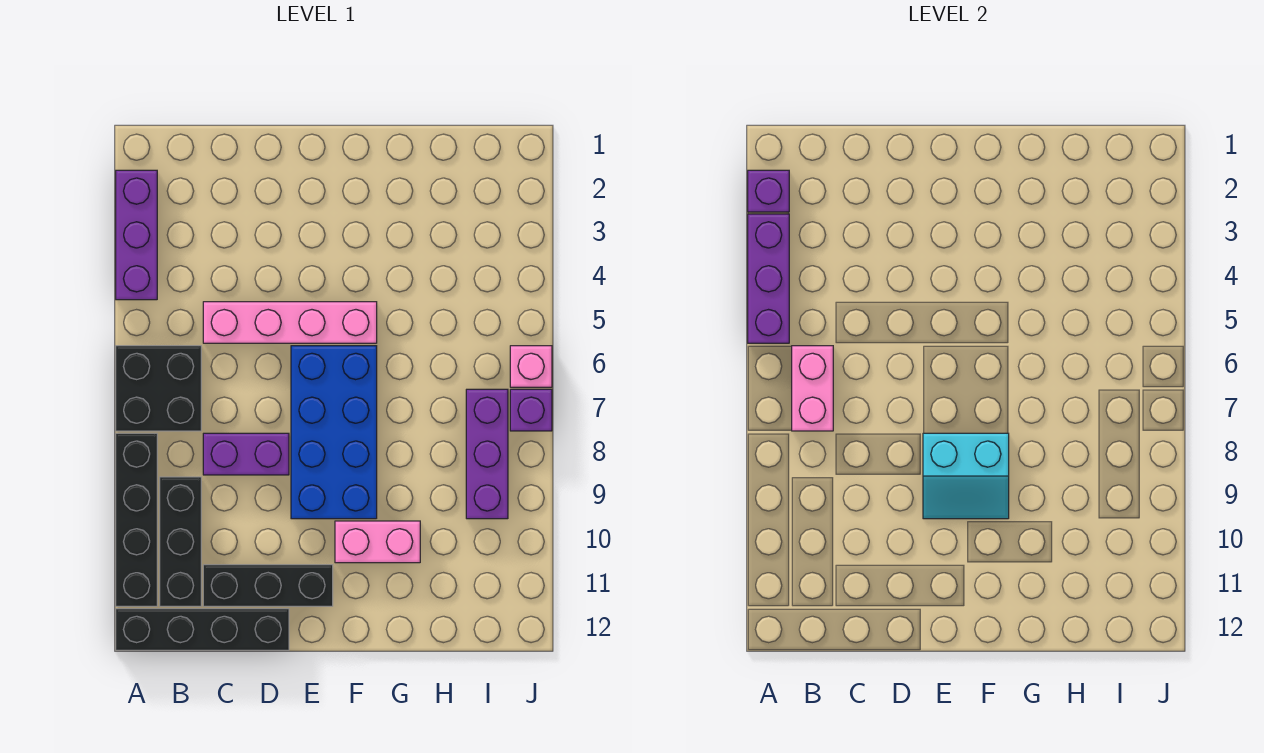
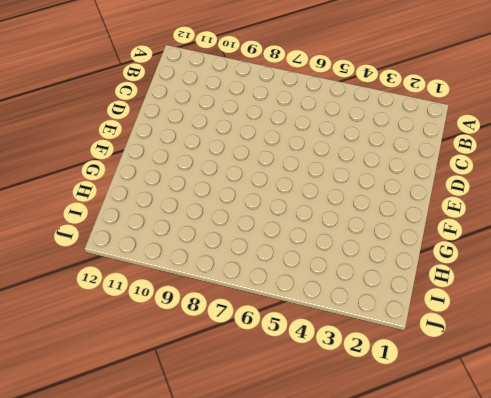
none -> purple brick A2:A4 level 1
none -> black brick A6:B7 level 1
none -> black brick A8:A11 level 1

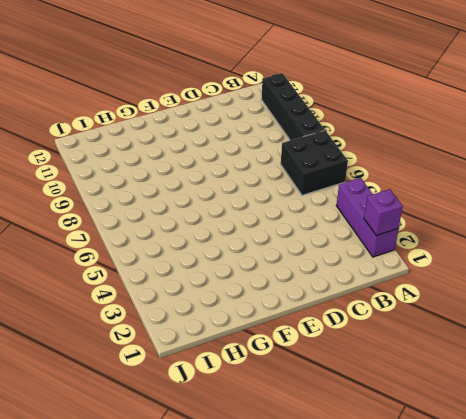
none -> black brick A12:D12 level 1
none -> black brick B9:B11 level 1
none -> pink brick C5:F5 level 1

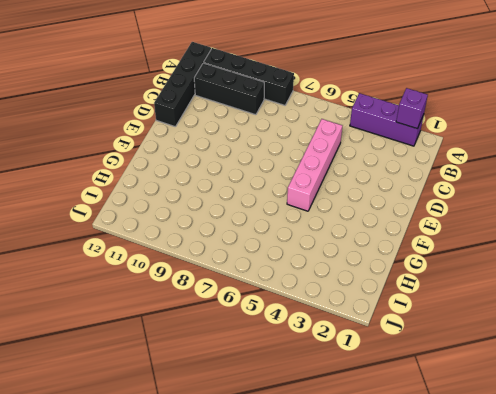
none -> black brick A6:B7 level 1
none -> purple brick C8:D8 level 1
none -> black brick C11:E11 level 1

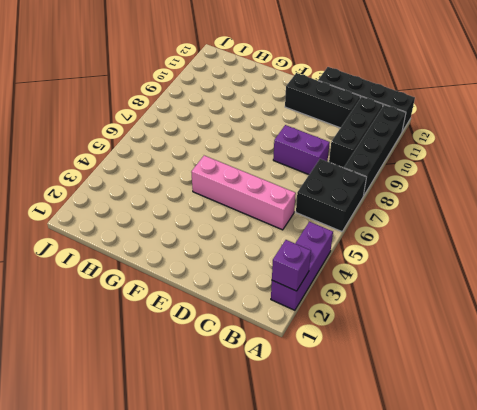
none -> blue brick E6:F9 level 1
none -> pink brick F10:G10 level 1
none -> purple brick I7:I9 level 1

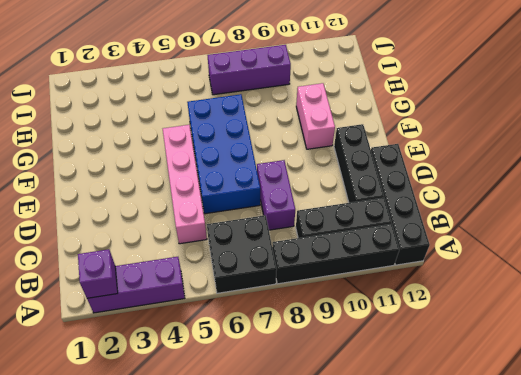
blue brick D6:G7 level 1 -> blue brick E6:F9 level 1
none -> pink brick J6 level 1
none -> purple brick J7 level 1
none -> purple brick A3:A5 level 2

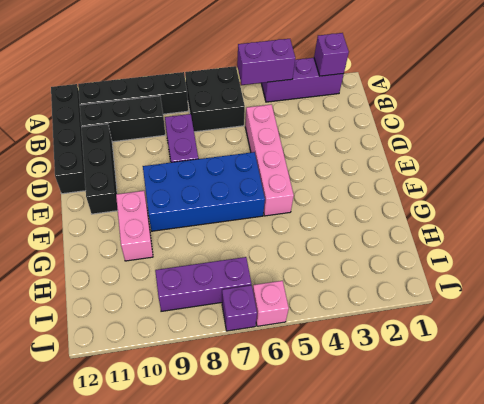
purple brick A4:A5 level 2 -> purple brick A3:A5 level 2
none -> pink brick B6:B7 level 2
none -> cyan slope E8:F9 level 2 top 8

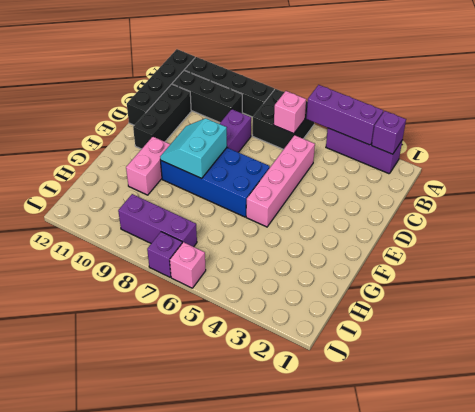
pink brick B6 level 2 -> pink brick B6:B7 level 2

